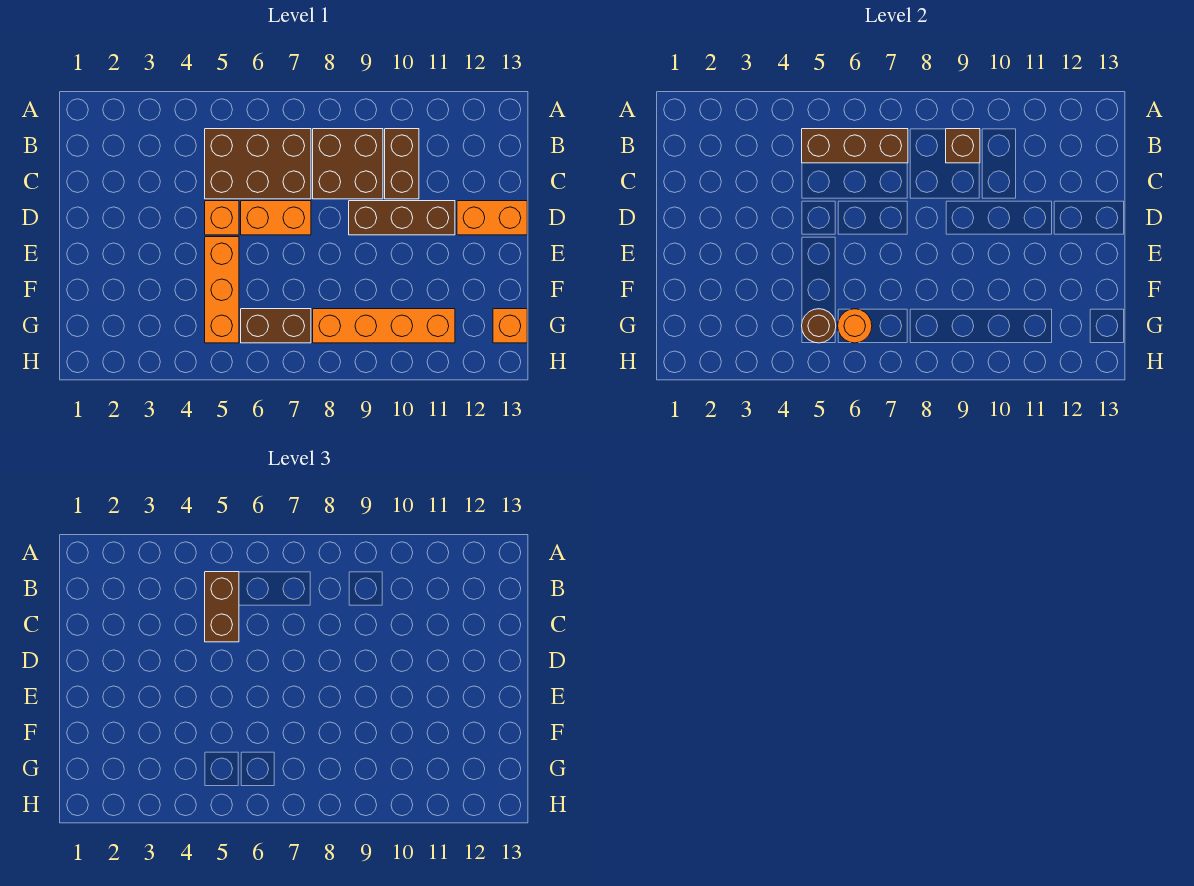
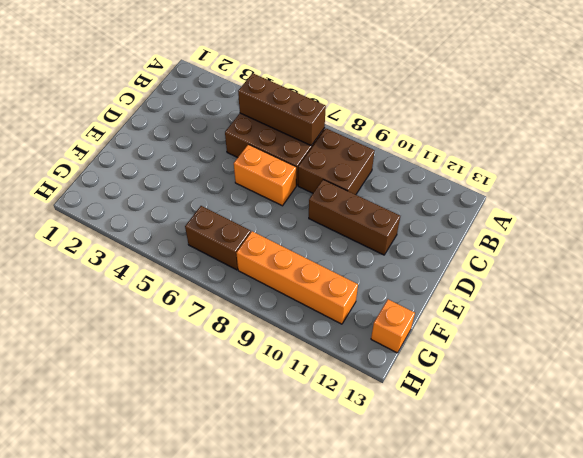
none -> brown brick B10:C10 level 1
none -> orange brick D5 level 1
none -> orange brick D12:D13 level 1

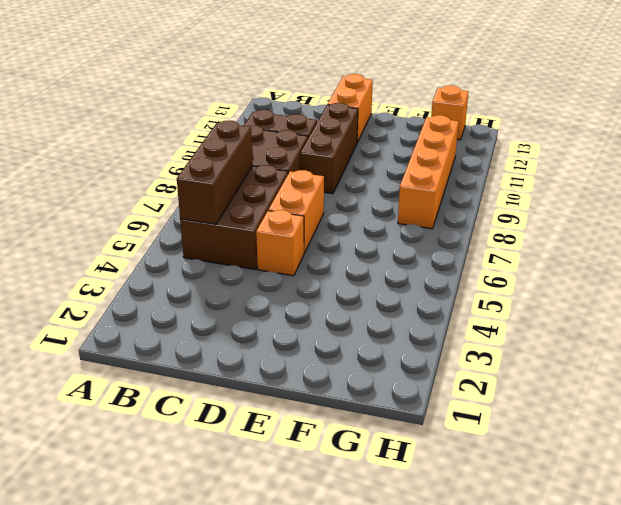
none -> orange brick E5:G5 level 1
none -> brown brick G6:G7 level 1
none -> brown brick B9 level 2

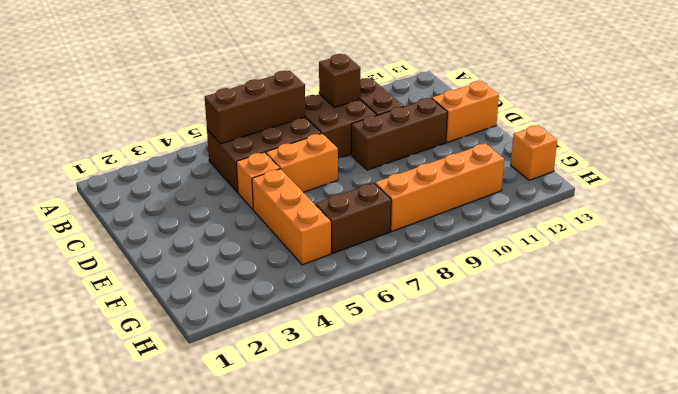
none -> brown round brick G5 level 2
none -> orange round brick G6 level 2
none -> brown brick B5:C5 level 3

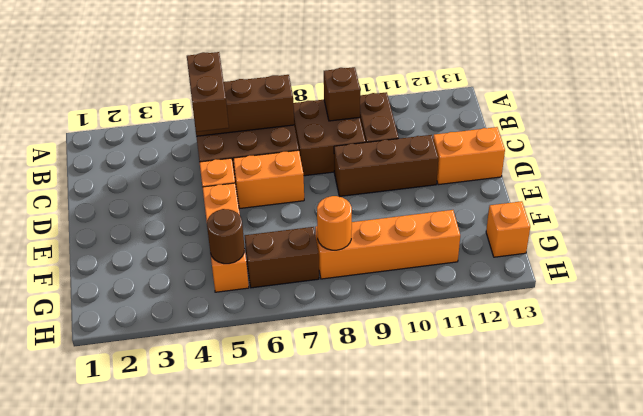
orange round brick G8 level 2 -> orange round brick G6 level 2

